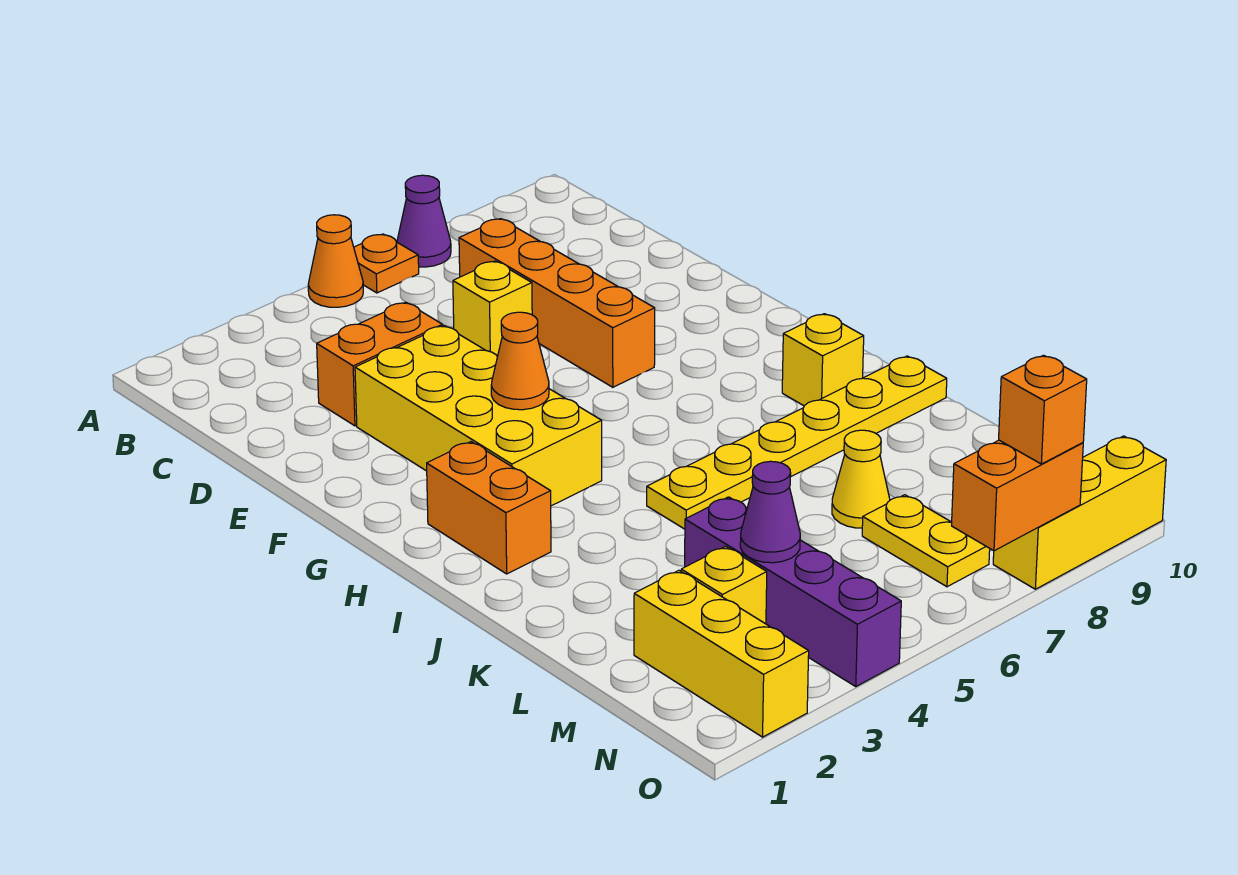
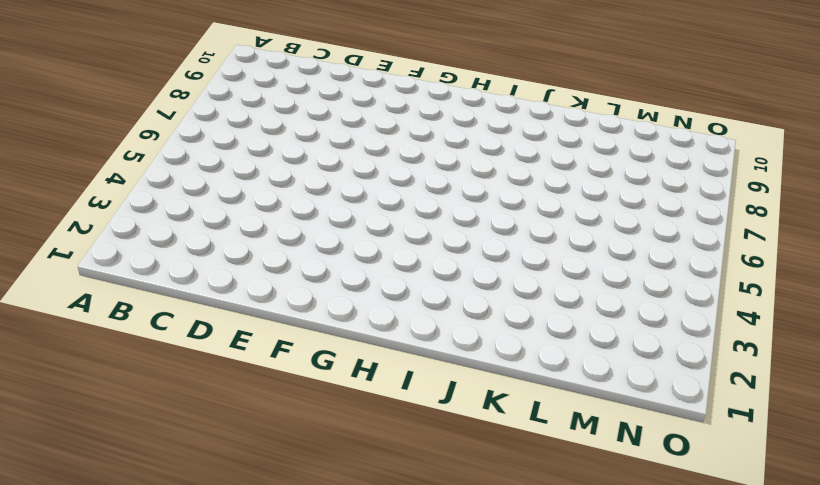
none -> orange cone A5 level 1
none -> orange plate A6 level 1
none -> purple cone A7 level 1

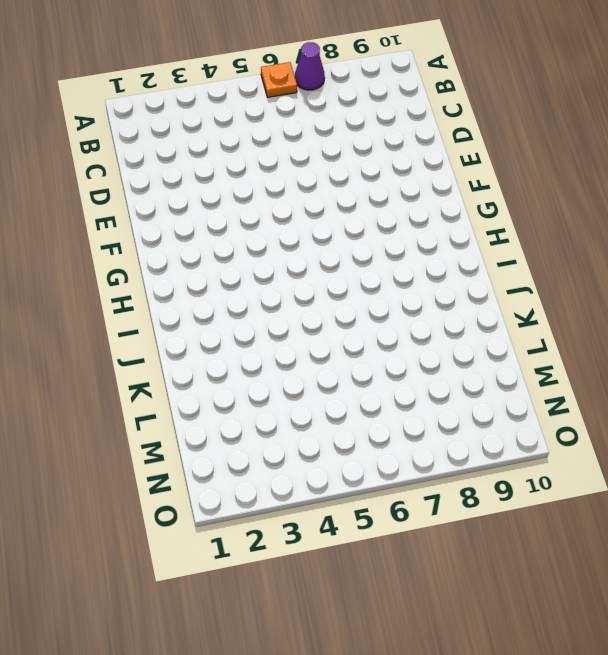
none -> orange cone A5 level 1
none -> orange brick C7:F7 level 1
none -> orange brick D3:D4 level 1

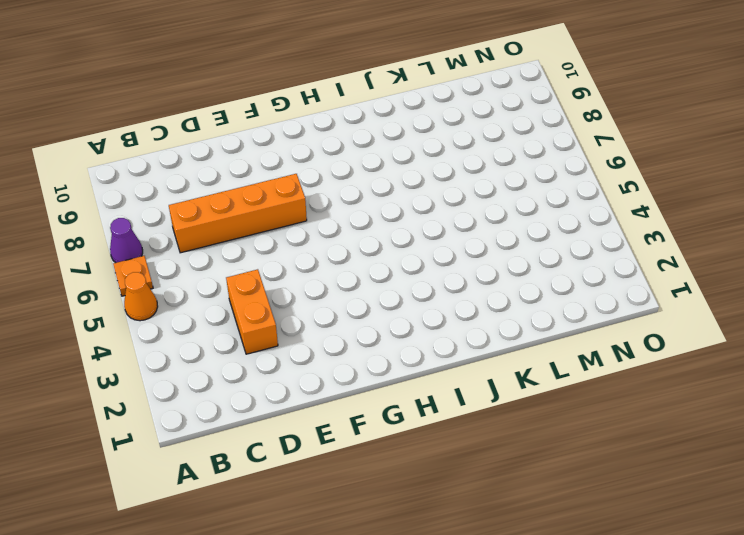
none -> yellow brick D6 level 1
none -> yellow brick E3:H4 level 1
none -> orange brick H2:I2 level 1

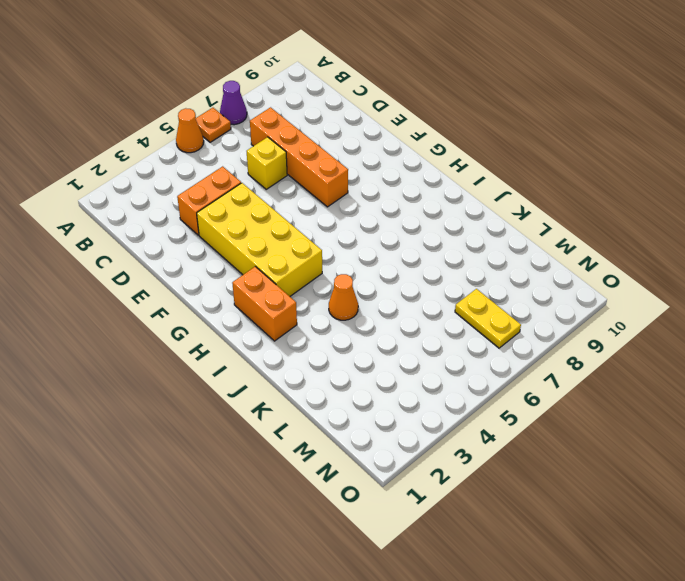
orange cone J4 level 1 -> orange cone G4 level 2
none -> yellow brick I9 level 1
none -> yellow plate J5:J10 level 1
none -> purple brick L4:O4 level 1

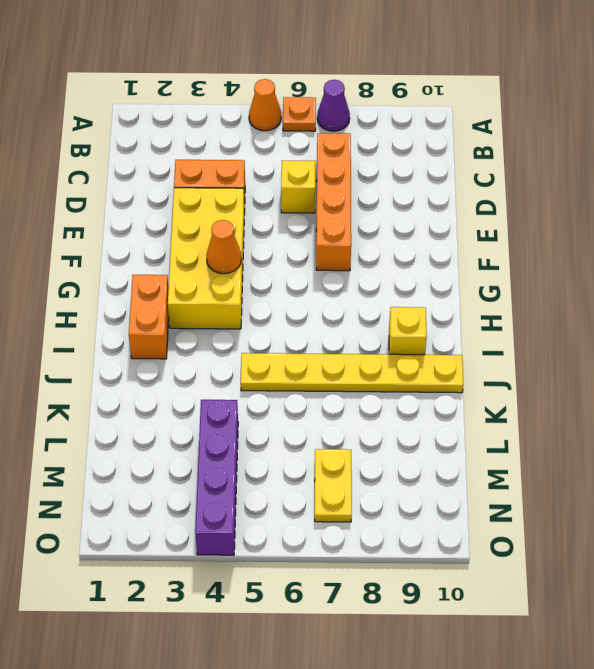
none -> yellow cone L7 level 1
none -> yellow brick M2:O2 level 1
none -> yellow brick M3 level 1

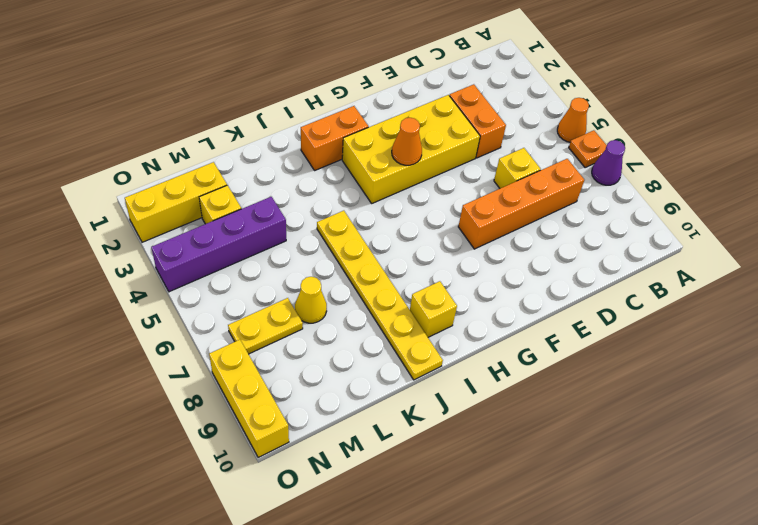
none -> purple cone M4 level 2
none -> orange brick O7:O8 level 2
none -> orange brick O8 level 3

